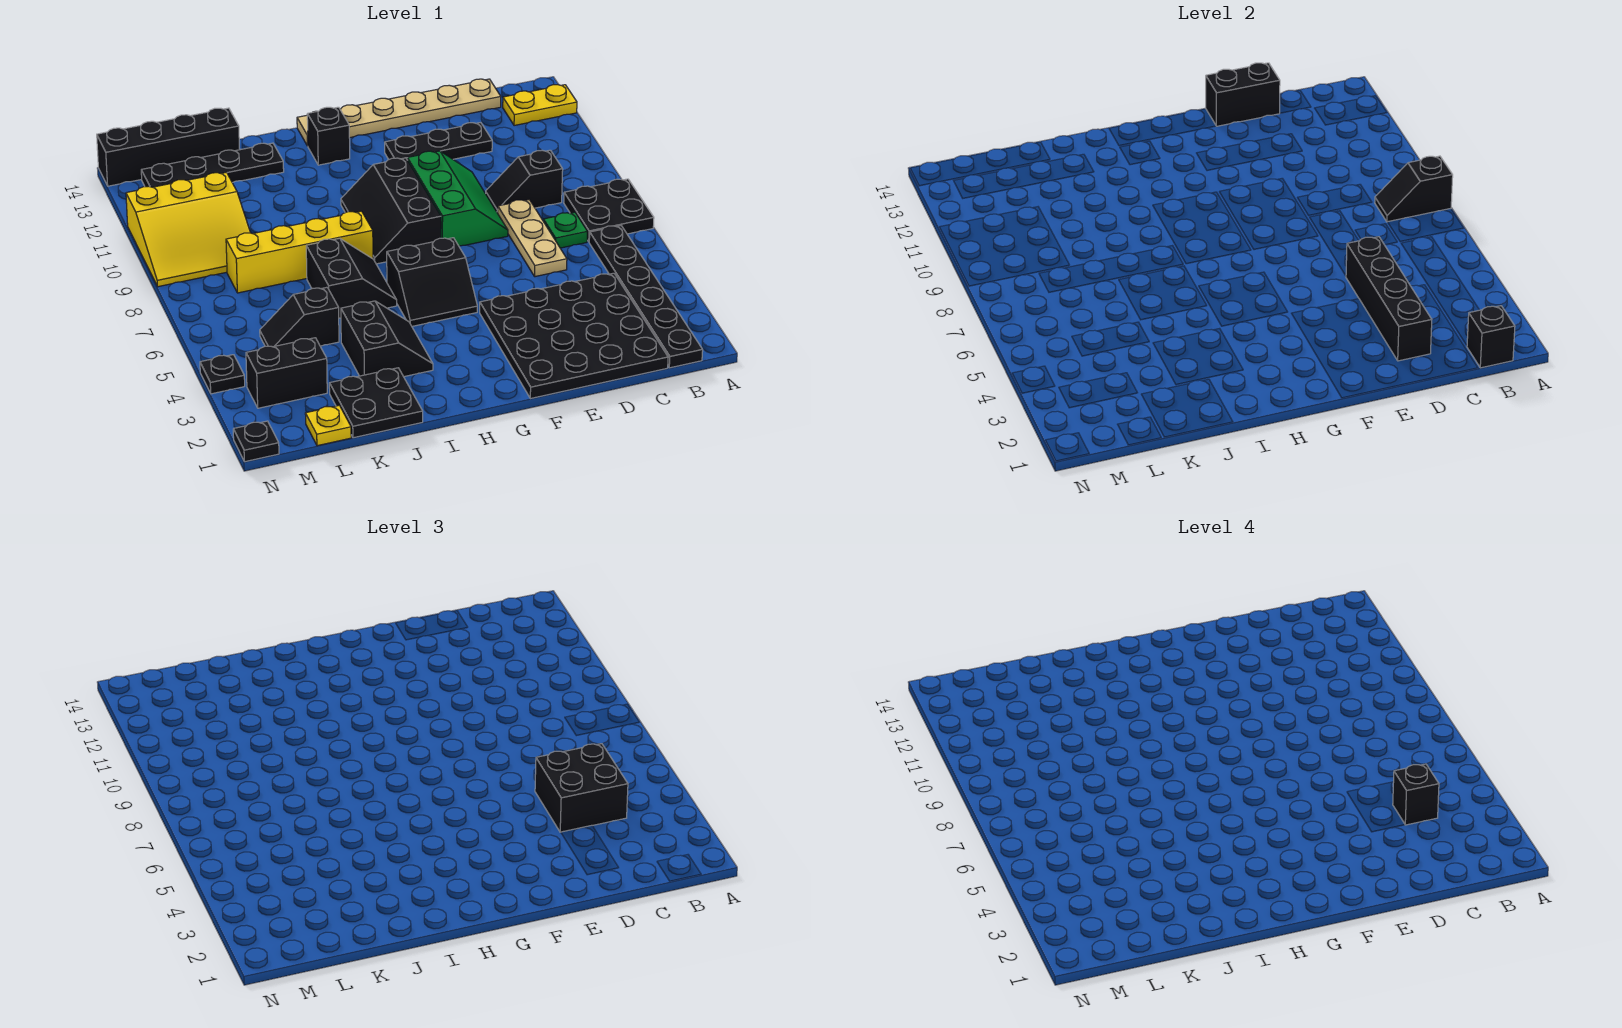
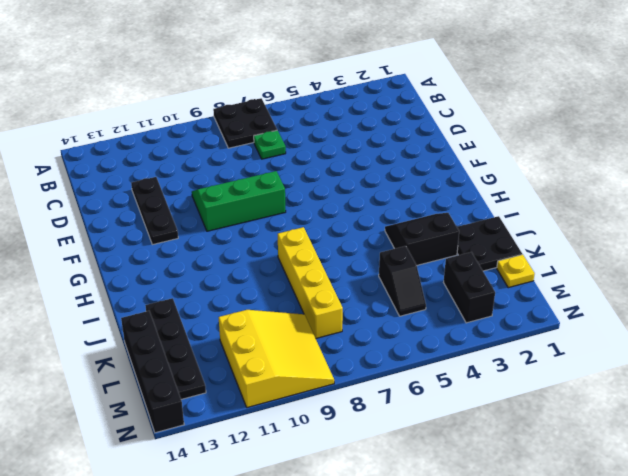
none -> yellow plate A13:B13 level 1
none -> black plate B1:B6 level 1
none -> black plate C1:F4 level 1
none -> black slope C9:D9 level 1 top C

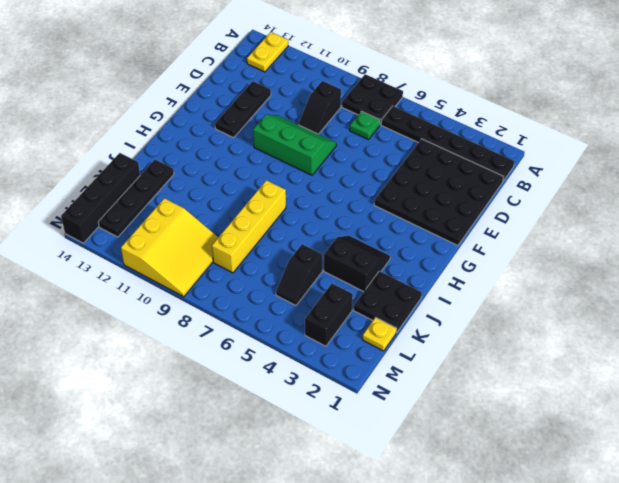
none -> tan plate C14:H14 level 1
none -> tan plate D6:D8 level 1
none -> black slope G5:H6 level 1 top 6
none -> black slope G8:H10 level 1 top G

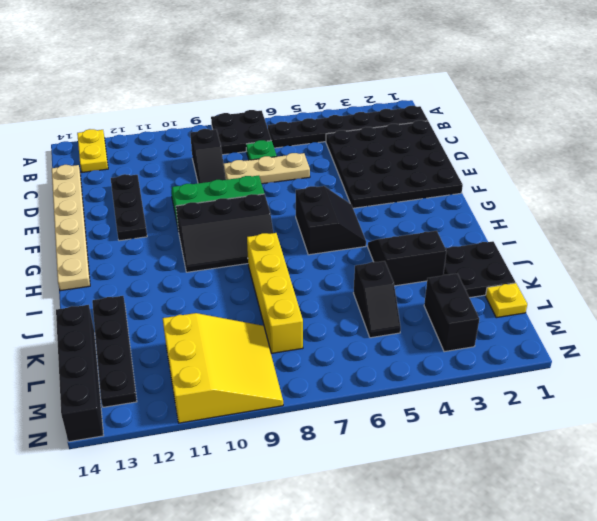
none -> black brick H13 level 1
none -> black slope I6:J7 level 1 top J
none -> black plate N1 level 1
none -> black plate N4 level 1

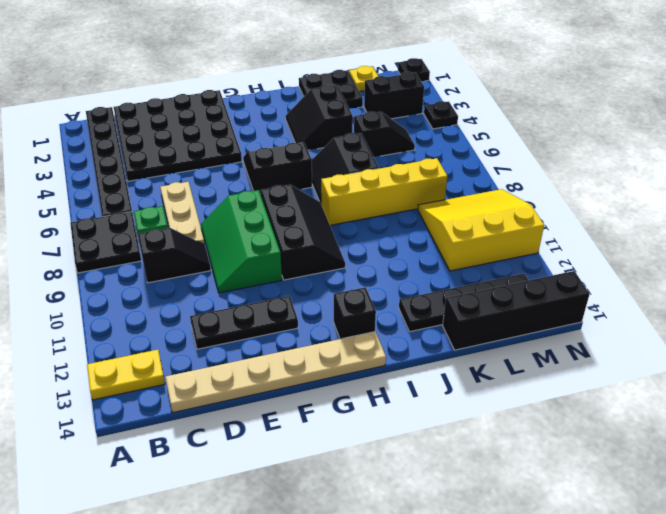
none -> black slope A8:B8 level 2 top A
none -> black brick B1 level 2
none -> black brick D2:D5 level 2
none -> black brick D14:E14 level 2

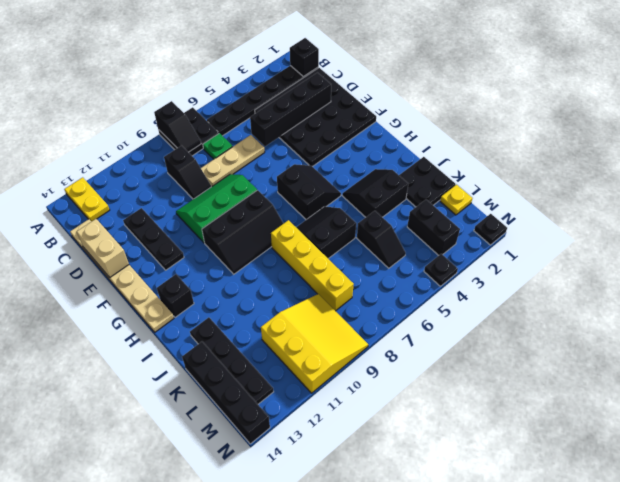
tan brick D14:E14 level 2 -> black brick D14:E14 level 2
none -> black brick C4:D5 level 3
none -> black brick C4 level 4

